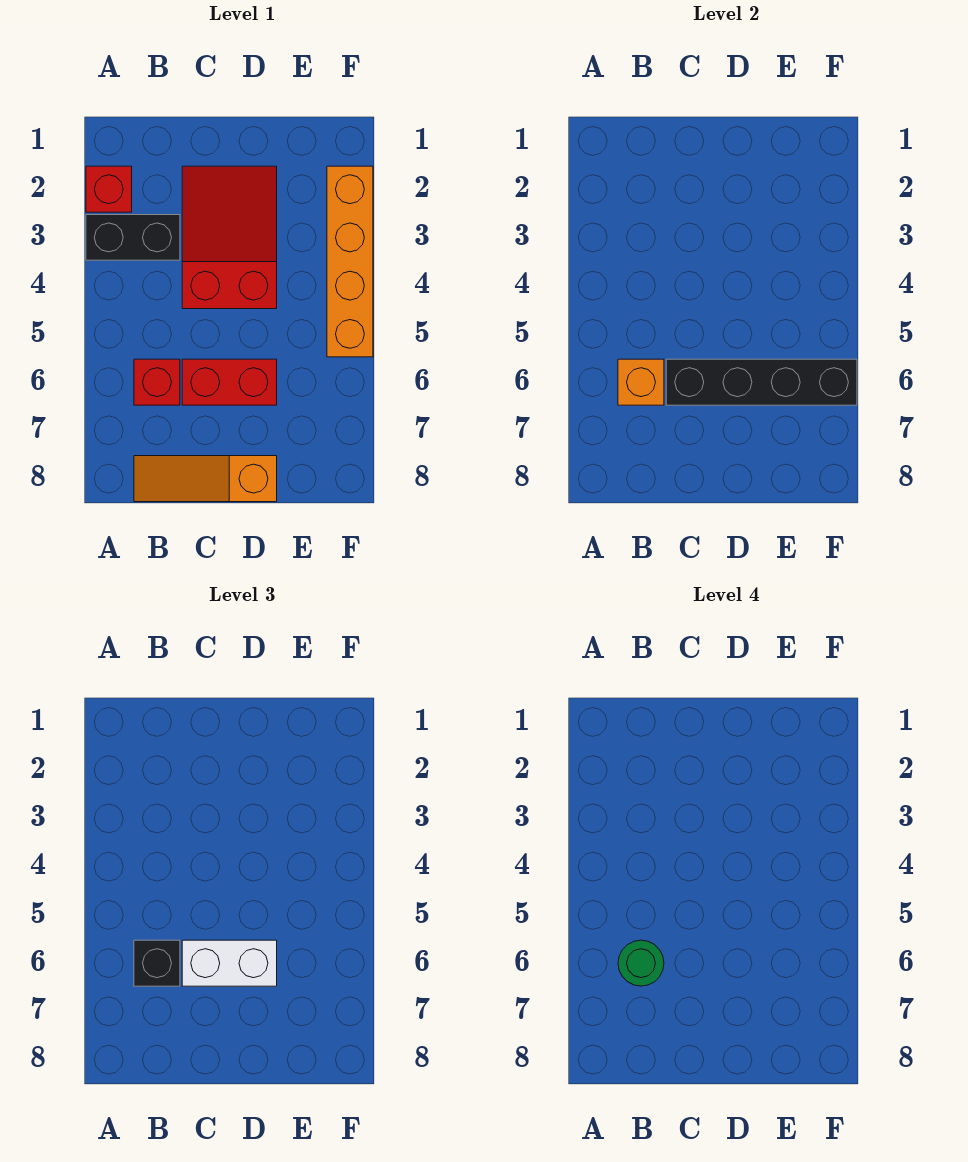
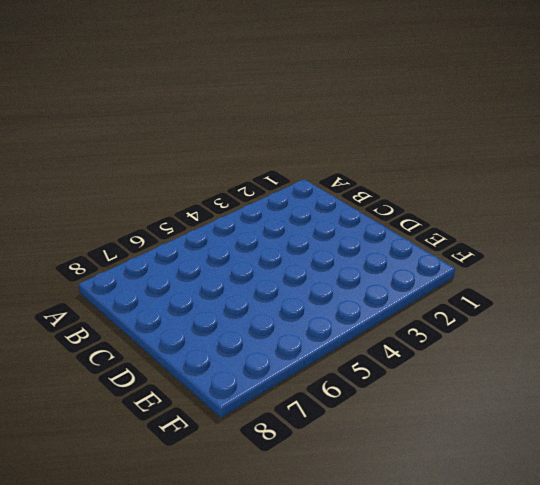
none -> red brick A2 level 1
none -> black brick A3:B3 level 1
none -> red brick B6 level 1

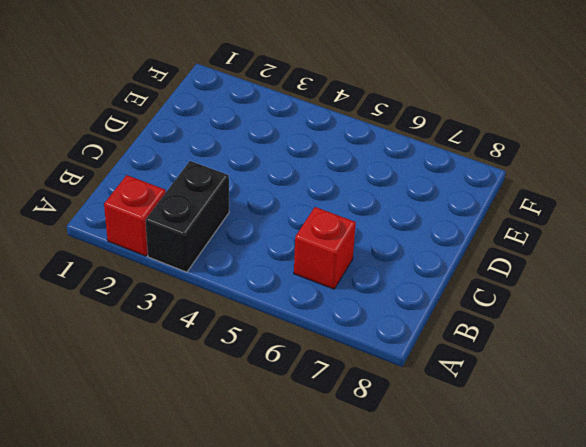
none -> orange slope B8:D8 level 1 top D
none -> red slope C2:D4 level 1 top 4
none -> red brick C6:D6 level 1

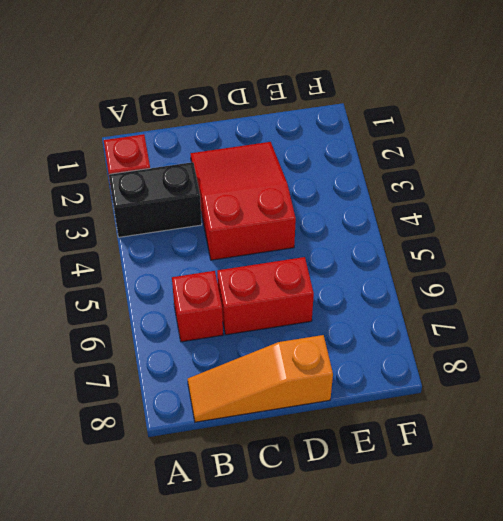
none -> orange brick F2:F5 level 1
none -> orange brick B6 level 2
none -> black brick C6:F6 level 2

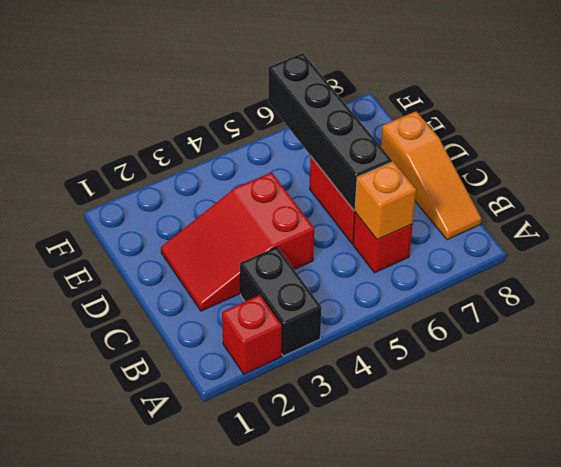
none -> orange brick F2:F5 level 1
none -> black brick B6 level 3
none -> white brick C6:D6 level 3

